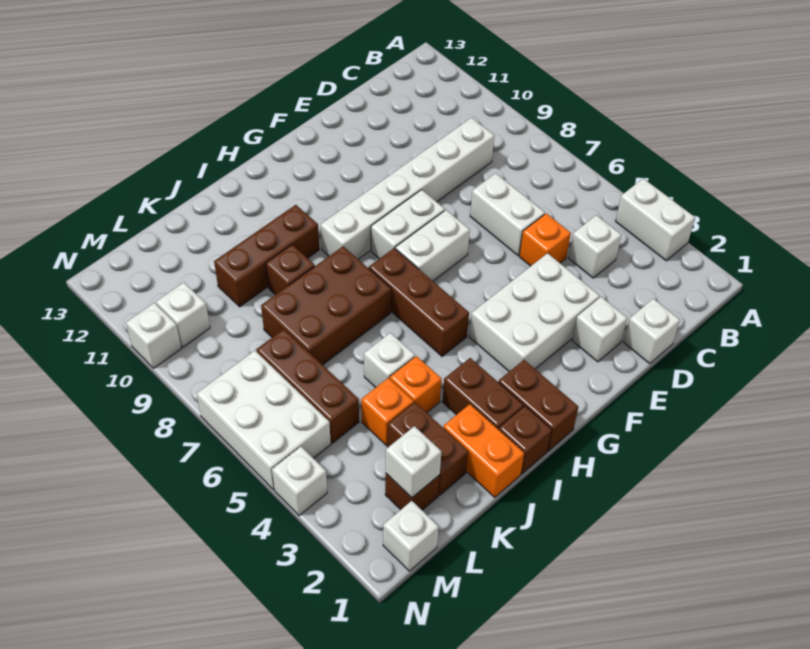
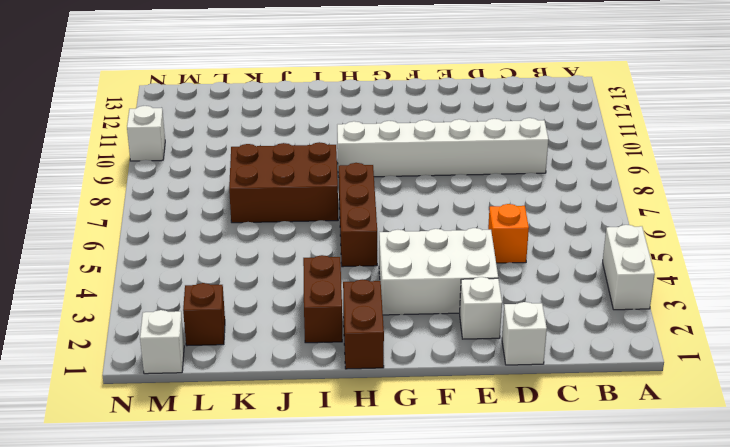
none -> white brick C4 level 1
none -> white brick D6:D7 level 1
none -> white brick F7:G7 level 1
none -> white brick F8:G8 level 1

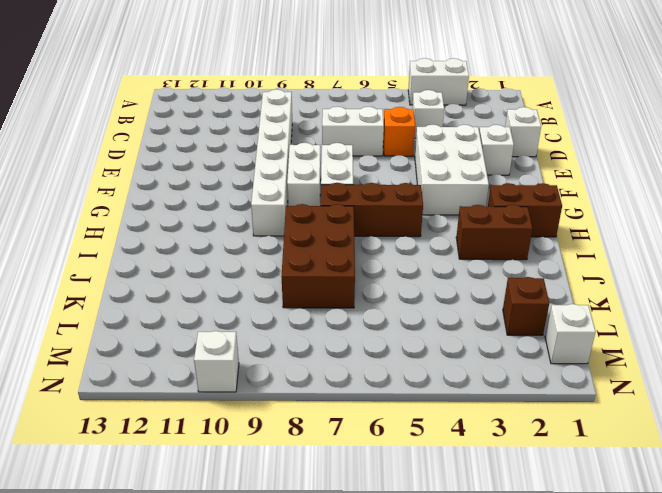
none -> brown brick I1 level 1
none -> brown brick I10:K10 level 1
none -> orange brick J1:J2 level 1
none -> orange brick J4 level 1

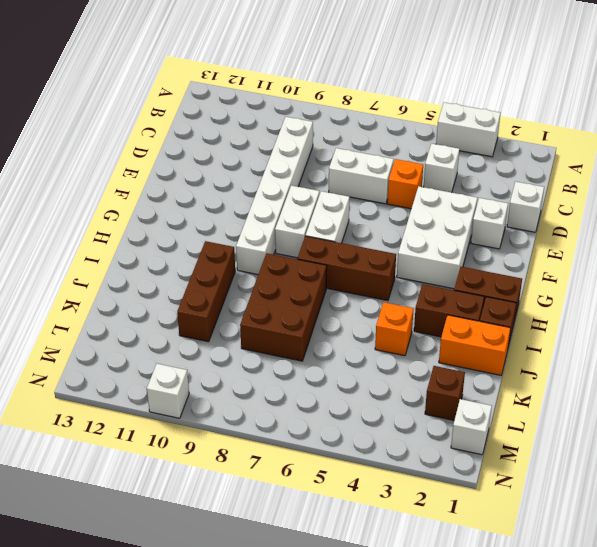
none -> white brick J5 level 1
none -> brown brick J9 level 1
none -> brown brick K2:K3 level 1
none -> orange brick K4 level 1

